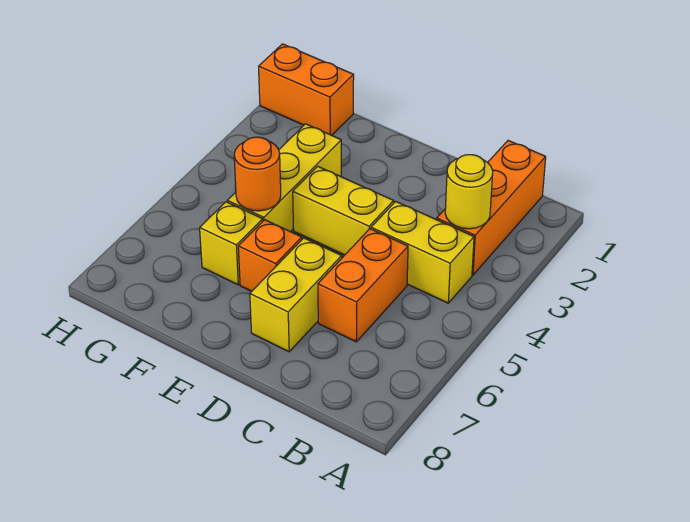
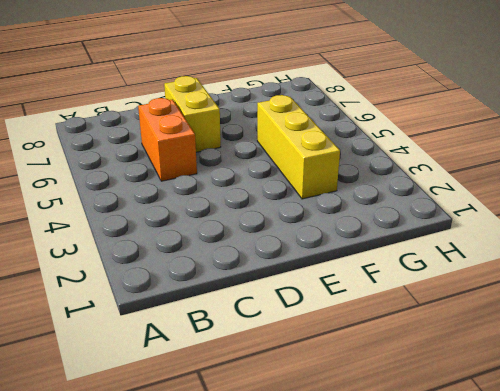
none -> orange brick B1:B3 level 1
none -> yellow brick B4:C4 level 1

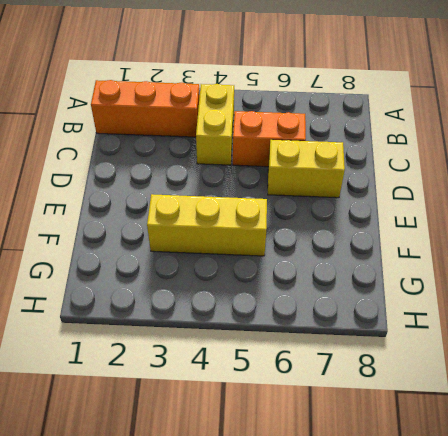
none -> yellow brick D4:E4 level 1
none -> orange brick E6 level 1

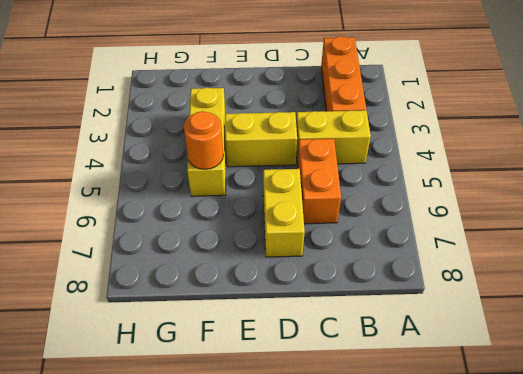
none -> orange brick E6 level 1
none -> yellow brick F6 level 1

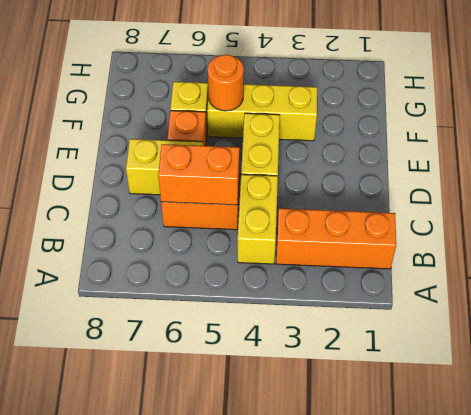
orange brick C5:C6 level 2 -> orange brick G1:H1 level 1
none -> yellow round brick B3 level 2

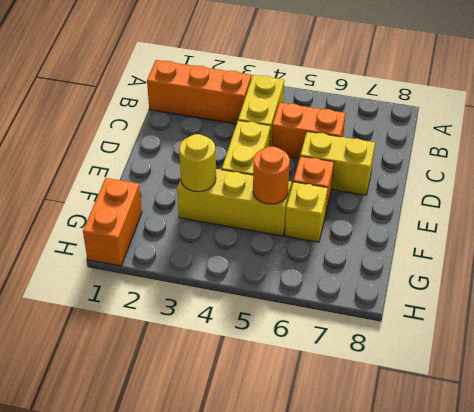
yellow round brick F3 level 2 -> yellow round brick B3 level 2

